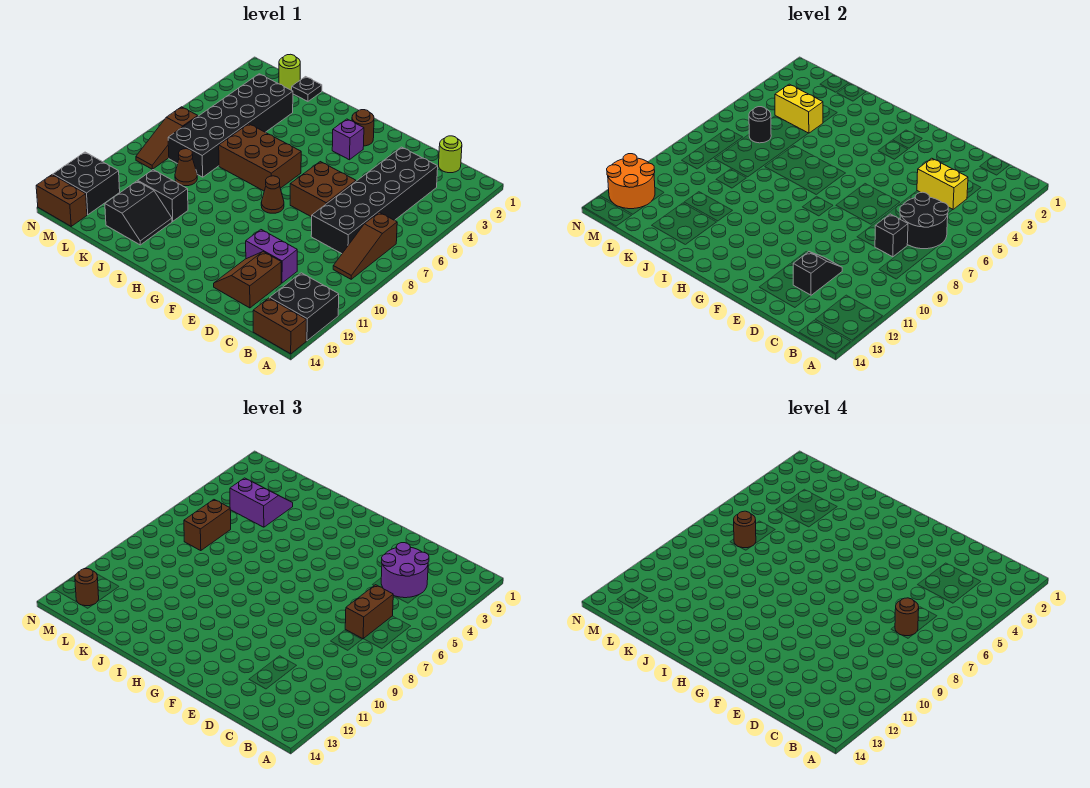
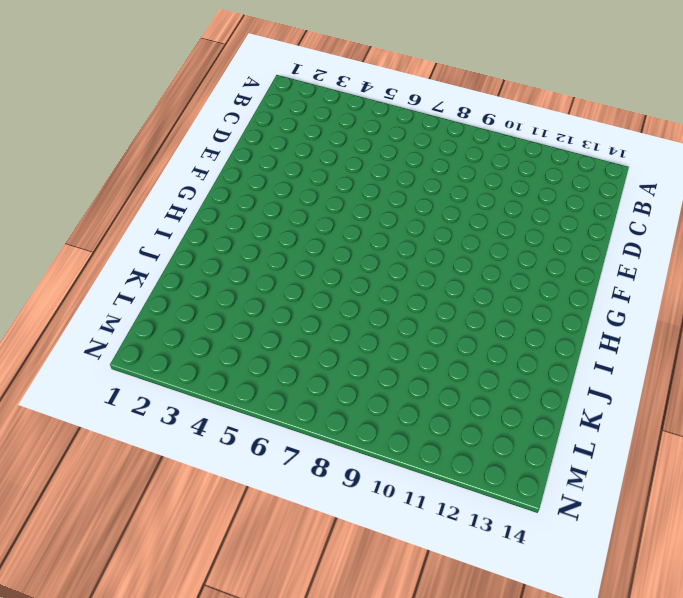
none -> black brick A12:B13 level 1
none -> brown brick A14:B14 level 1
none -> brown slope B7:B9 level 1 top 7
none -> lime round brick C1 level 1

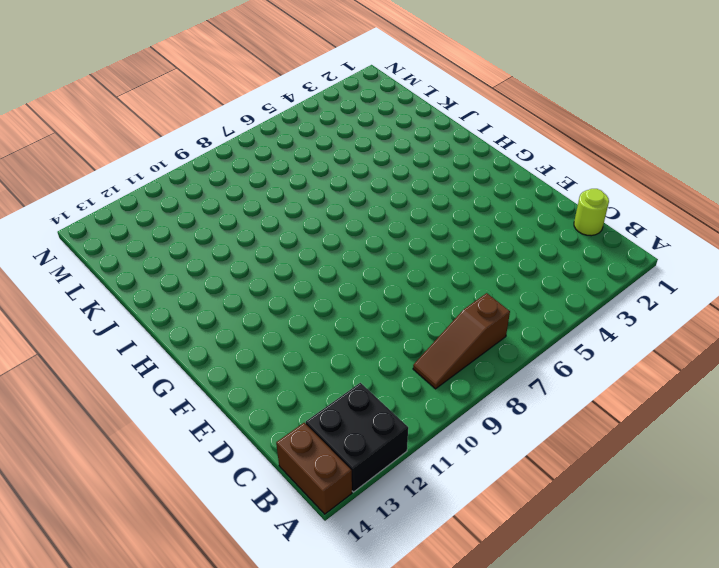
none -> black brick C3:D8 level 1
none -> purple brick D11:E11 level 1
none -> brown slope D12:E13 level 1 top D
none -> brown brick E6:F7 level 1

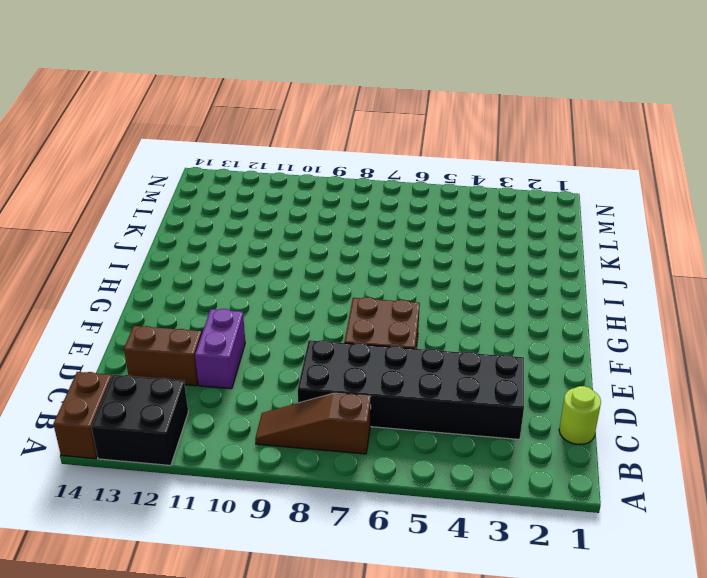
none -> brown round brick G2 level 1
none -> purple brick G3 level 1
none -> brown cone G8 level 1
none -> brown brick H6:J7 level 1

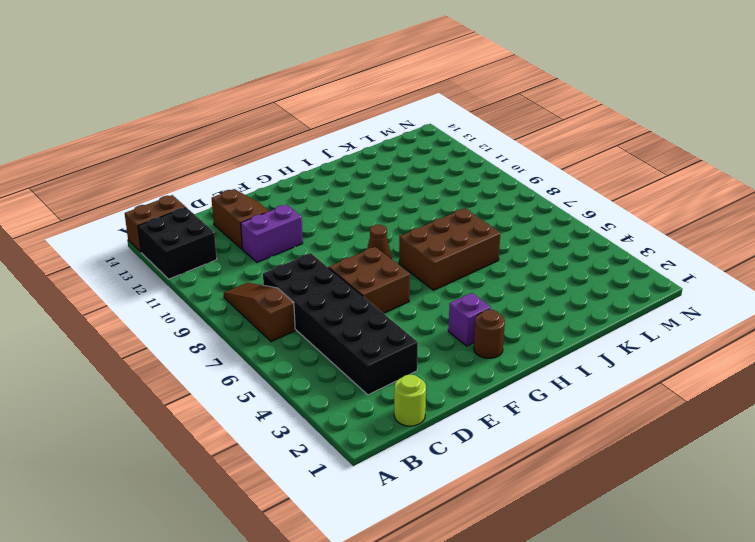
none -> black brick J11:K11 level 1
none -> black slope J12:K13 level 1 top K
none -> black plate K1 level 1
none -> black brick K3:L8 level 1

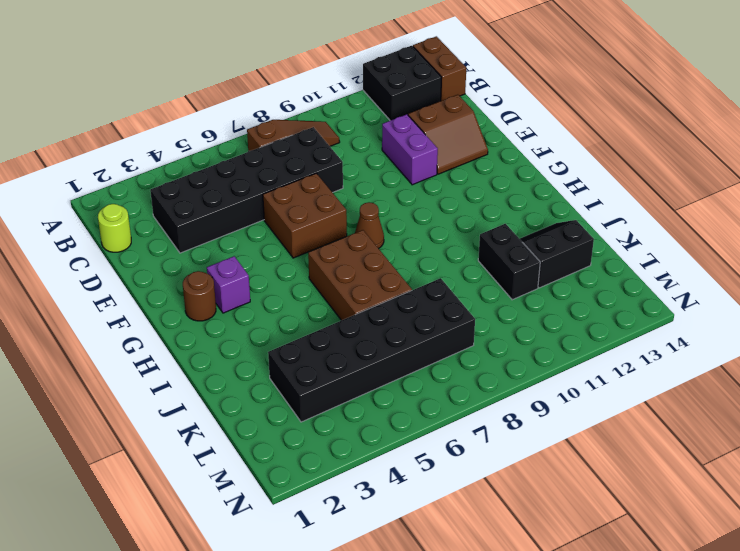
none -> black plate K1 level 1
none -> brown cone K9 level 1
none -> lime round brick L1 level 1
none -> brown slope M7:M9 level 1 top 7

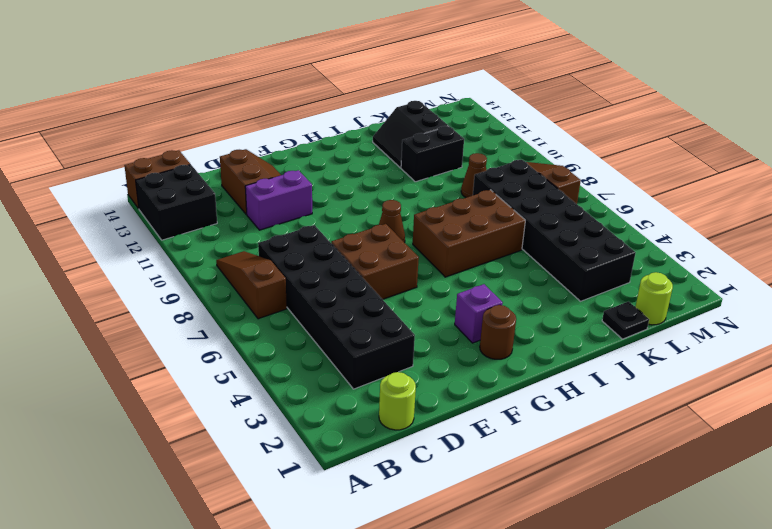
none -> black brick M12:N13 level 1
none -> brown brick M14:N14 level 1
none -> black round brick B6:C7 level 2
none -> yellow brick C4:D4 level 2

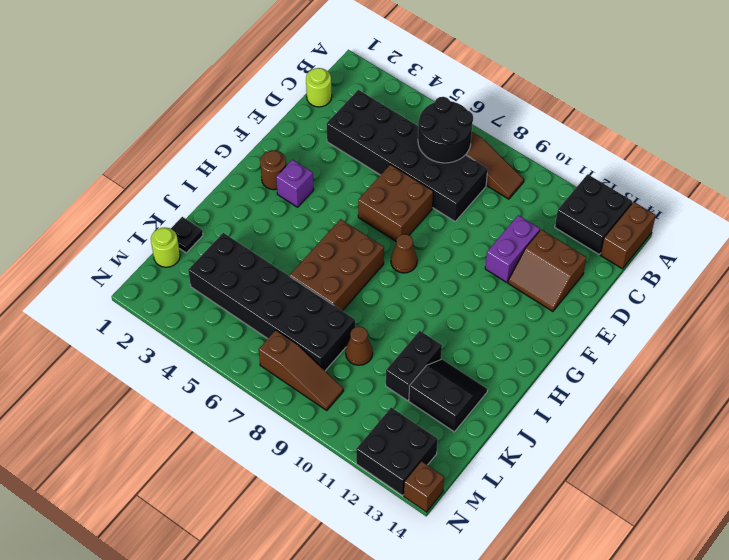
brown brick N14 level 1 -> brown brick M14:N14 level 1
none -> yellow brick C4:D4 level 2
none -> black brick C8 level 2
none -> black slope D11:D12 level 2 top 12
none -> yellow brick K4:L4 level 2

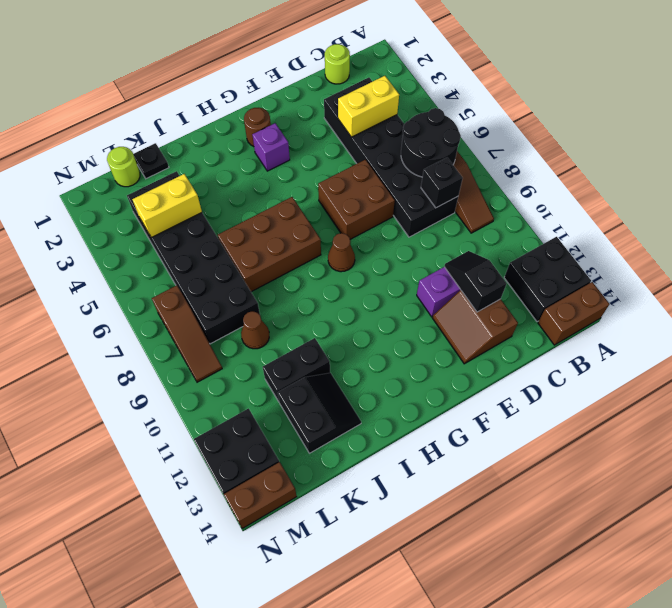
none -> black round brick L6 level 2
none -> orange round brick M12:N13 level 2
none -> purple round brick C3:D4 level 3
none -> brown brick C6:C7 level 3

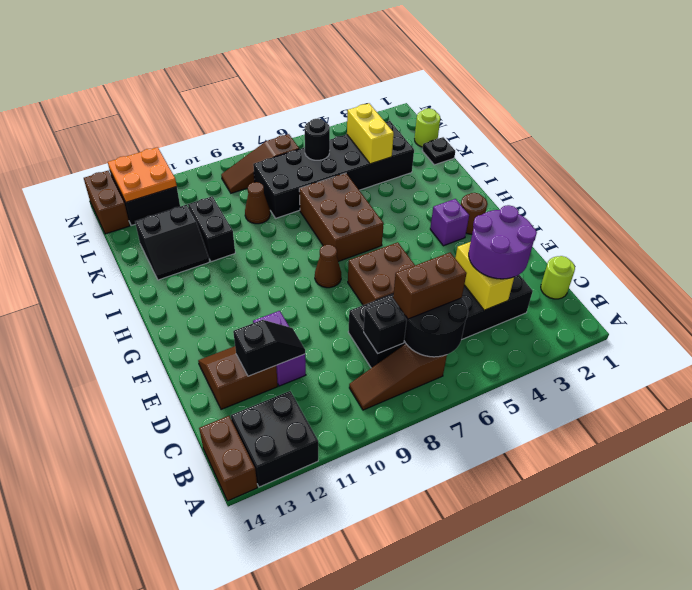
orange plate M12:N13 level 2 -> orange round brick M12:N13 level 2
none -> purple slope K3:L4 level 3 top 4
none -> brown brick L6:L7 level 3
none -> brown round brick M13 level 3
none -> brown round brick C7 level 4

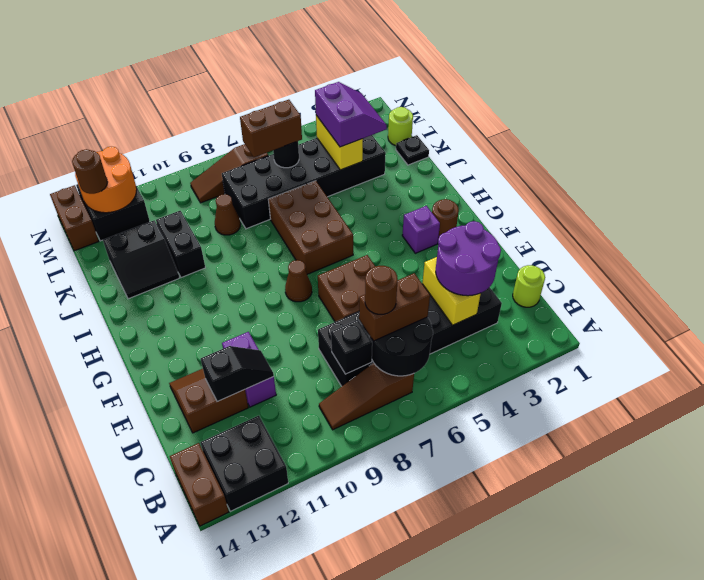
none -> brown round brick L7 level 4

